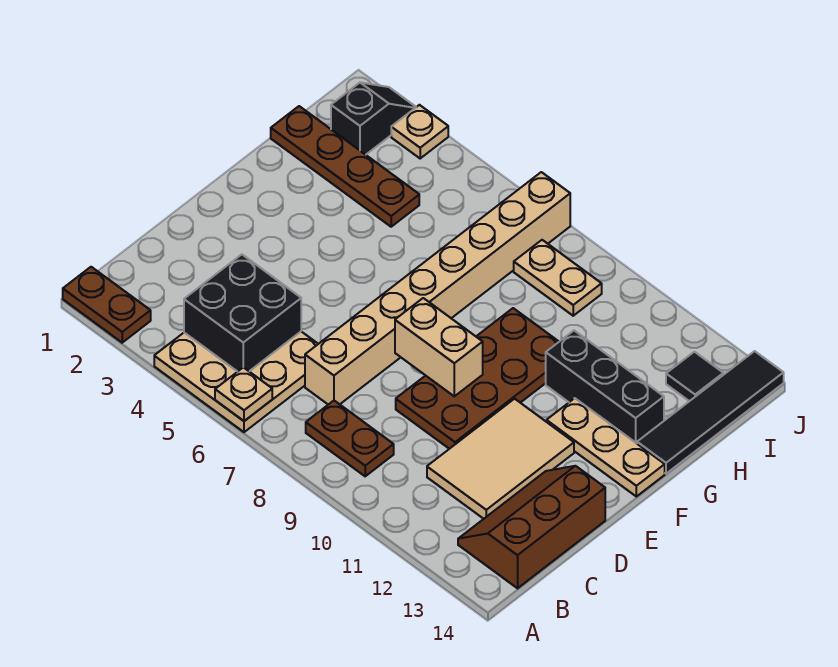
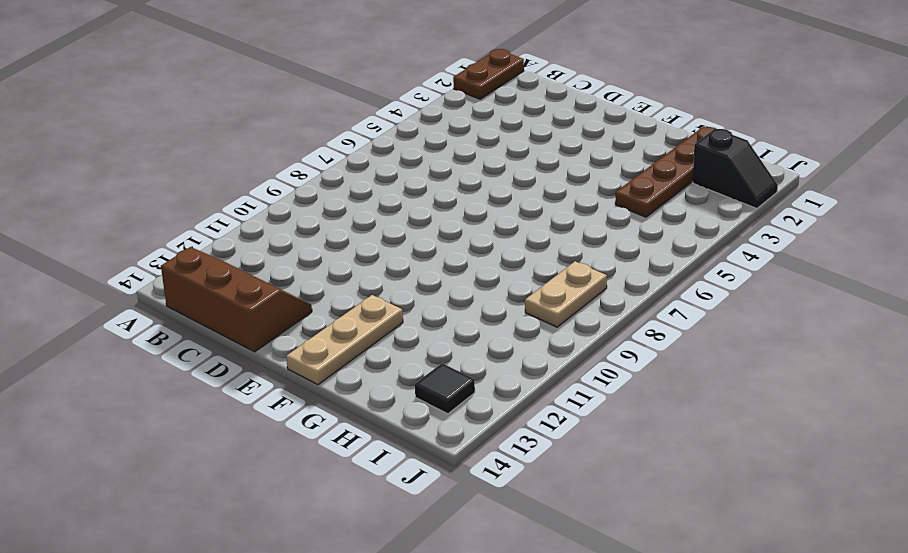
none -> tan plate A4:C6 level 1
none -> brown plate B8:B9 level 1
none -> tan brick C7:J7 level 1

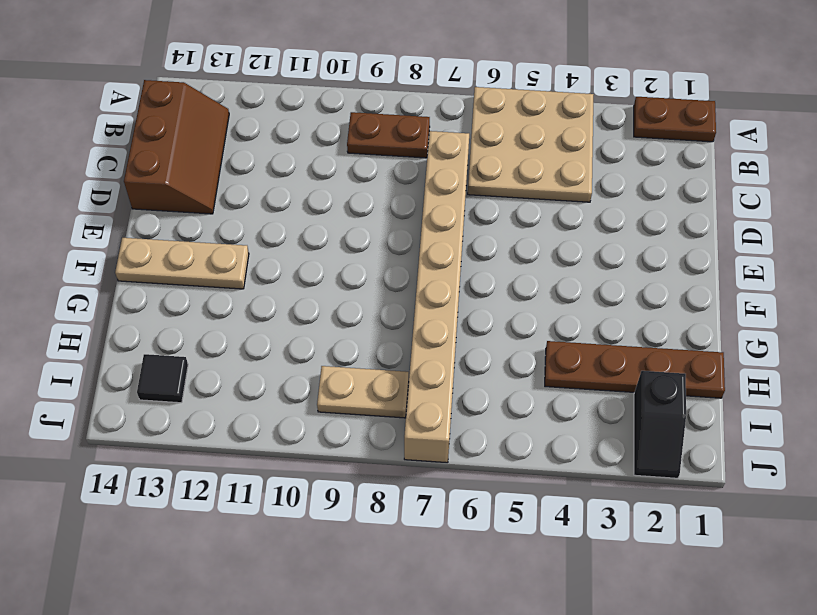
none -> tan tile C11:E12 level 1
none -> brown plate D9:G10 level 1
none -> black brick G11:G13 level 1

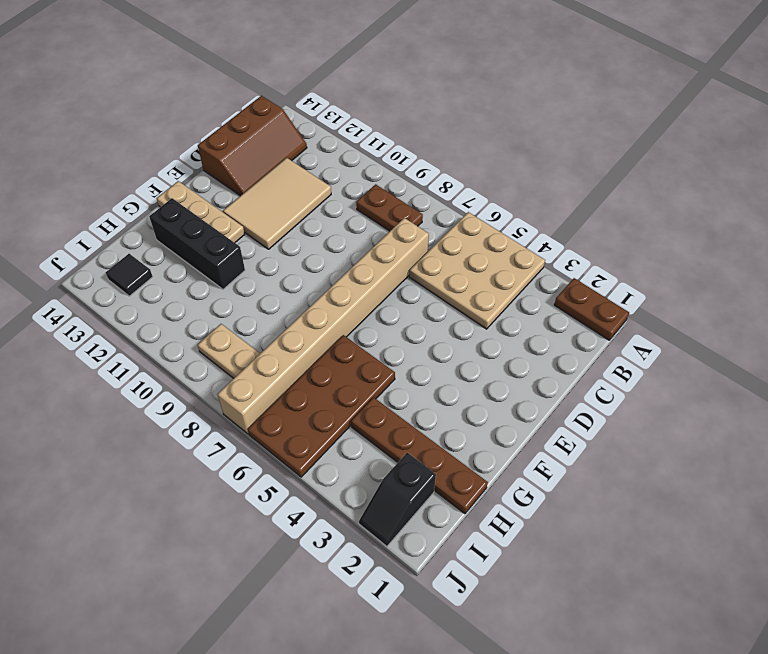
brown plate G5:J6 level 1 -> brown plate D9:G10 level 1
none -> black tile G14:J14 level 1
none -> tan plate J3 level 1
none -> tan plate A6 level 2

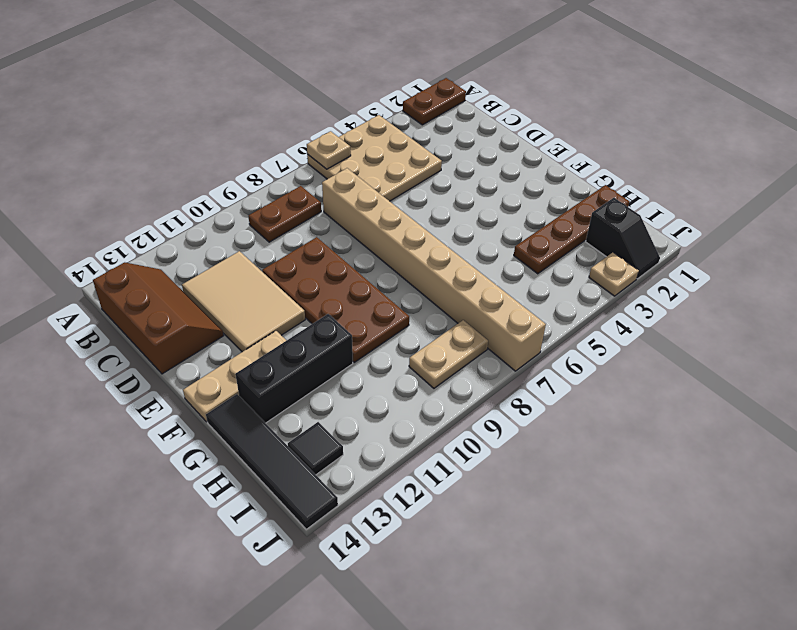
none -> black brick B4:C5 level 2
none -> tan brick E8:E9 level 2

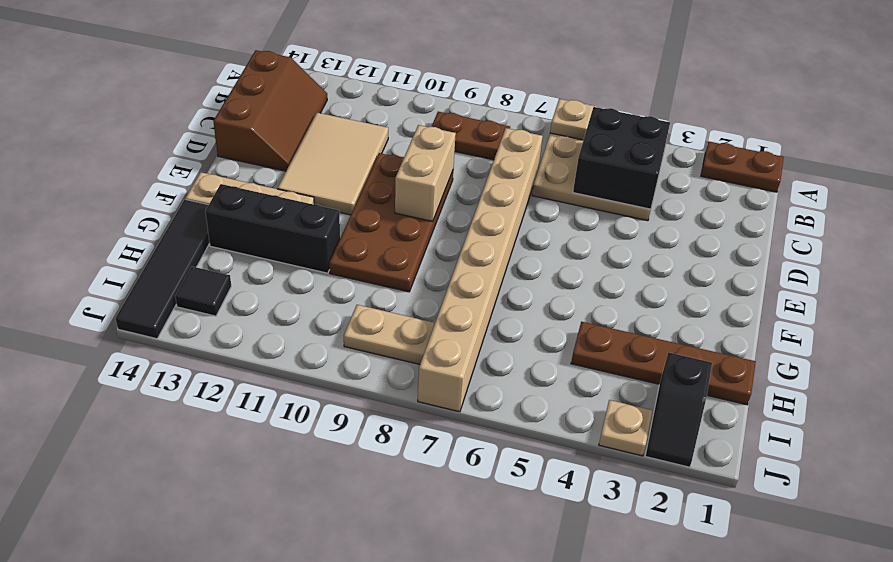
tan brick D9:E9 level 2 -> tan brick E8:E9 level 2

